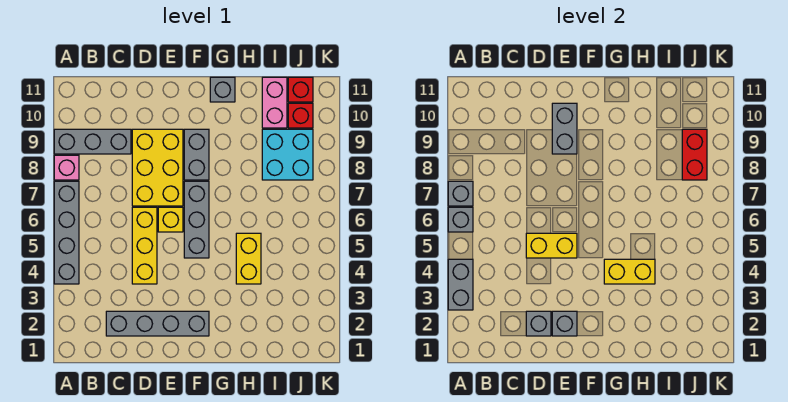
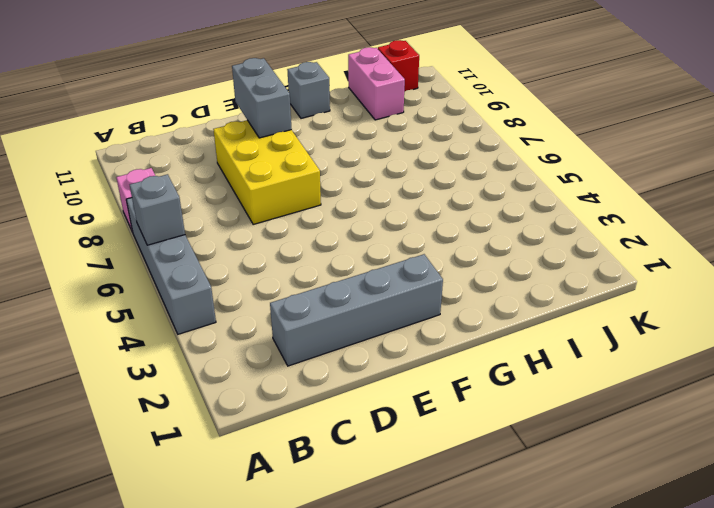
none -> grey brick A9:C9 level 1
none -> yellow brick D4:D6 level 1
none -> yellow brick E6 level 1

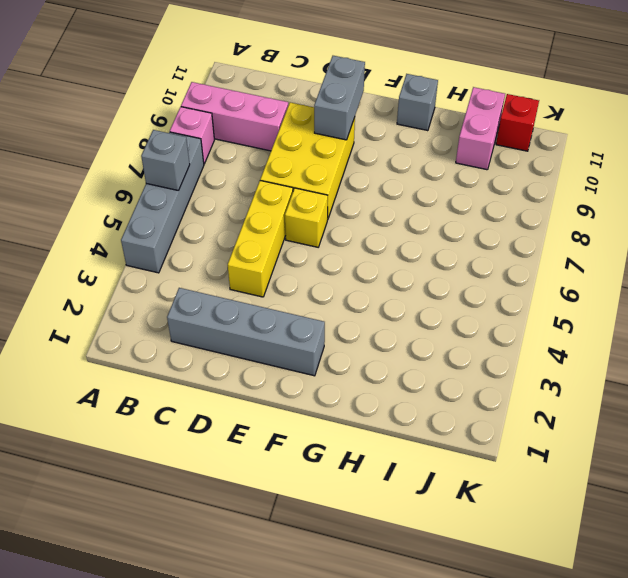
pink brick A9:C9 level 1 -> grey brick A9:C9 level 1
none -> grey brick F5:F7 level 1
none -> grey brick F8:F9 level 1
none -> yellow brick H4:H5 level 1

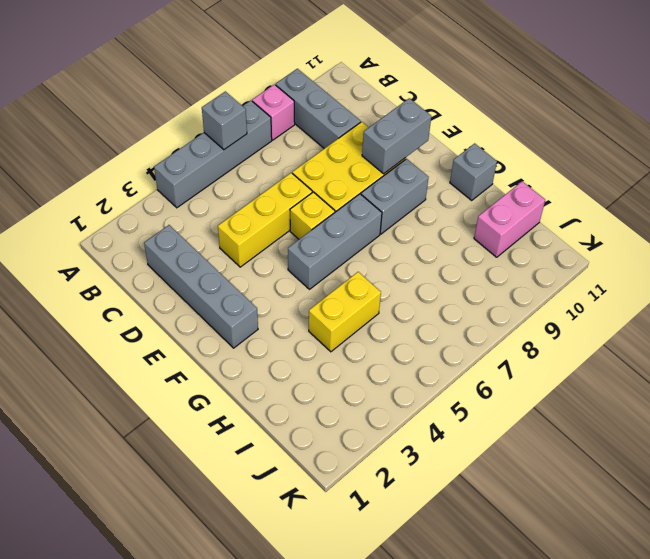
none -> cyan brick I8:J9 level 1
none -> red brick J10 level 1
none -> red brick J11 level 1

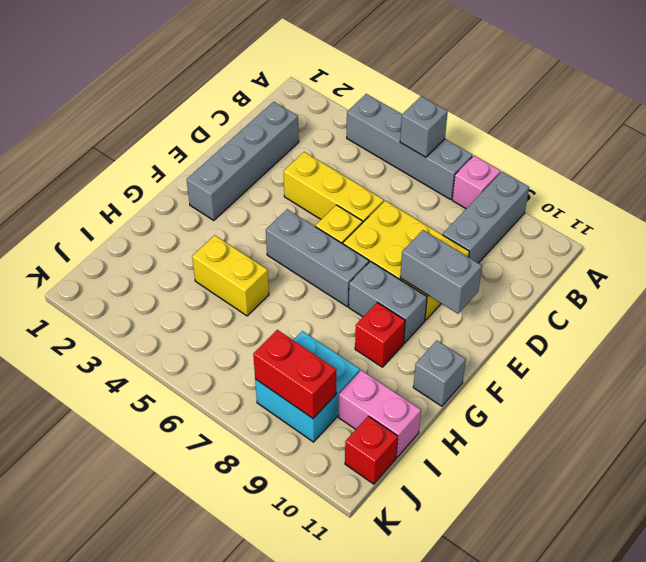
red brick G9 level 1 -> red brick J10 level 1
none -> grey brick A3:A4 level 2
none -> grey brick A7 level 2
none -> grey brick D2 level 2

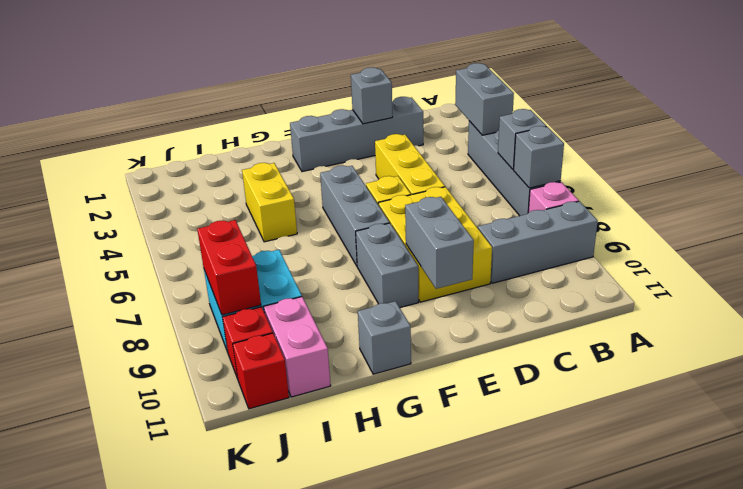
none -> yellow brick D5:E5 level 2
none -> grey brick E2 level 2
none -> yellow brick G4:H4 level 2

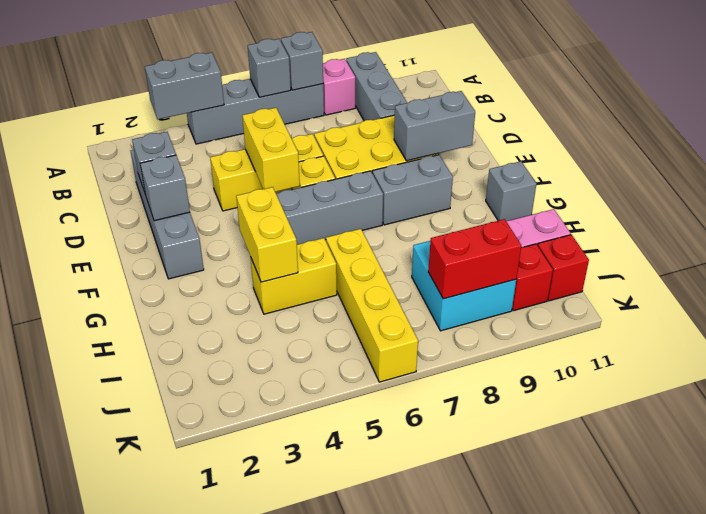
yellow brick H6:K6 level 1 -> none

